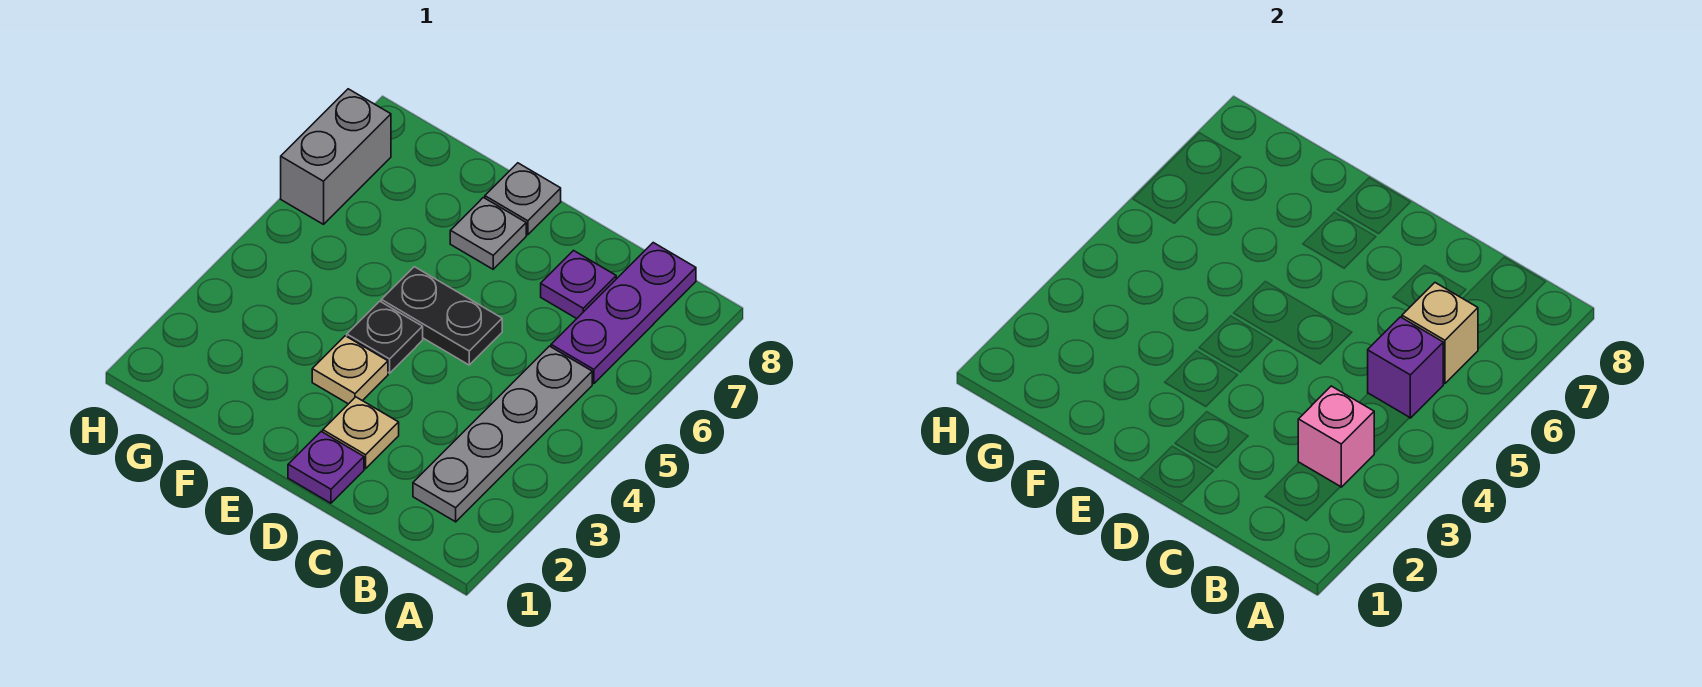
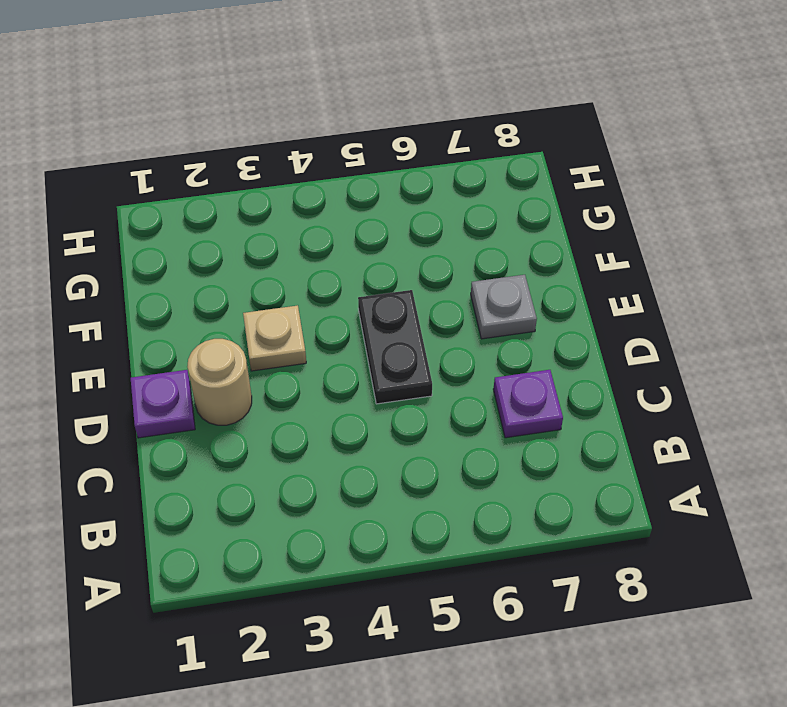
tan round brick D2 level 1 -> tan plate D2 level 1
none -> grey plate B2:B5 level 1
none -> purple plate B6:B8 level 1
none -> black plate E4 level 1

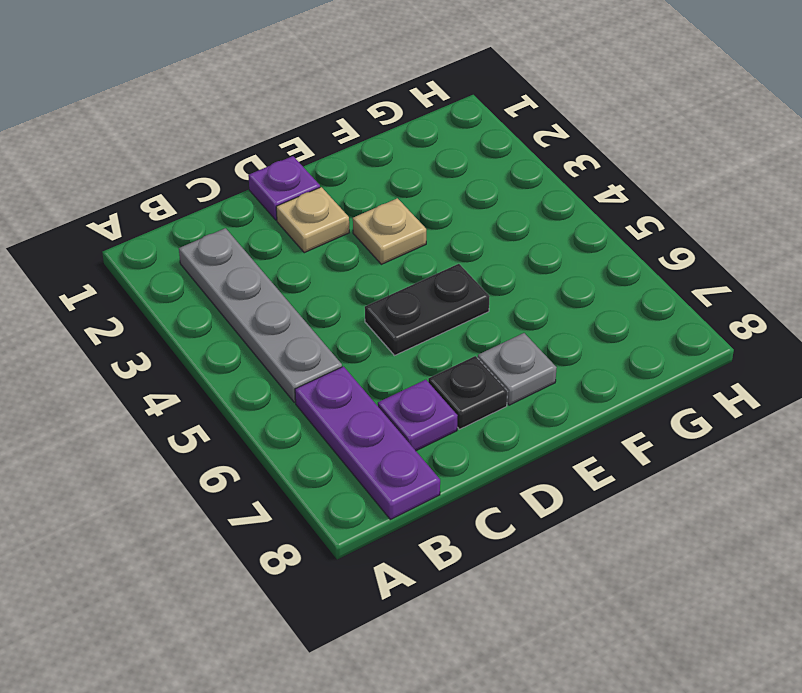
black plate D7 level 1 -> black plate E4 level 1
none -> grey plate E8 level 1
none -> grey brick H6:H7 level 1
none -> pink brick B3 level 2

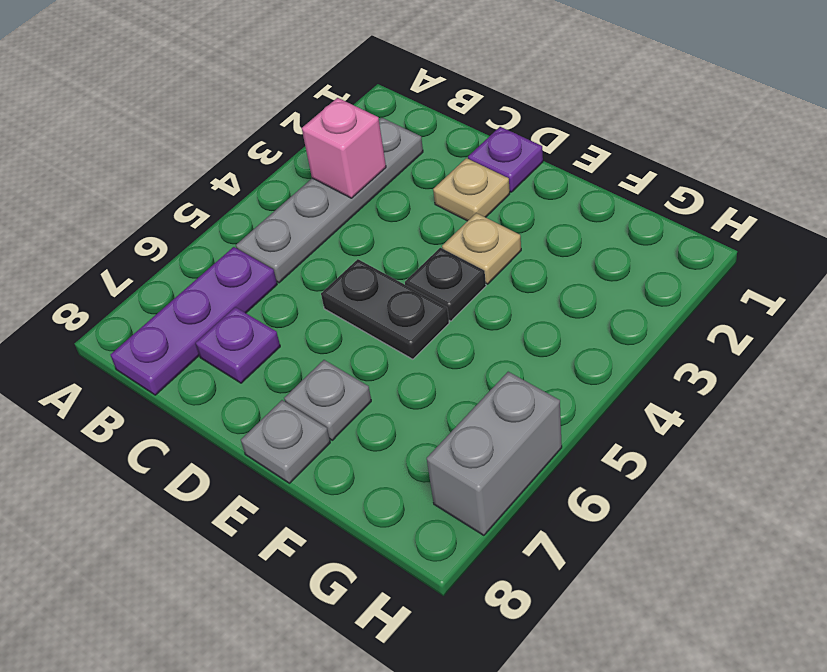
none -> purple brick B5 level 2
none -> tan brick B6 level 2

